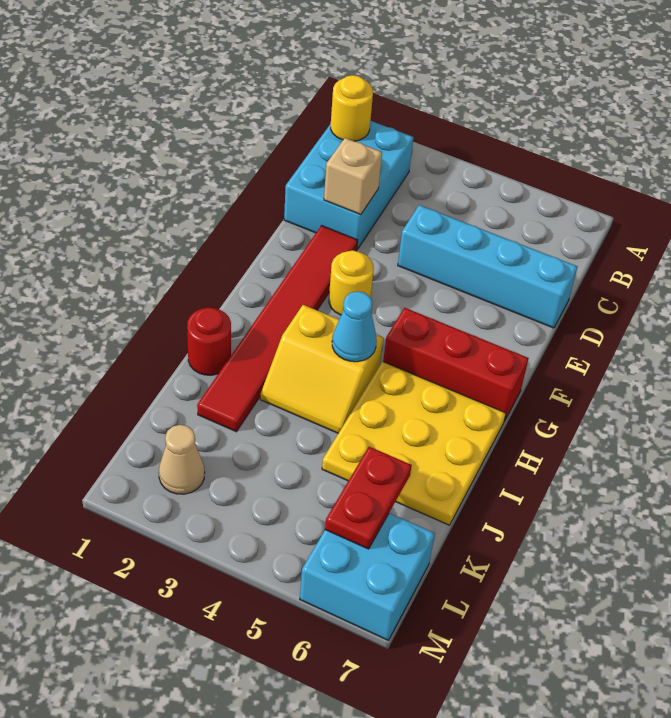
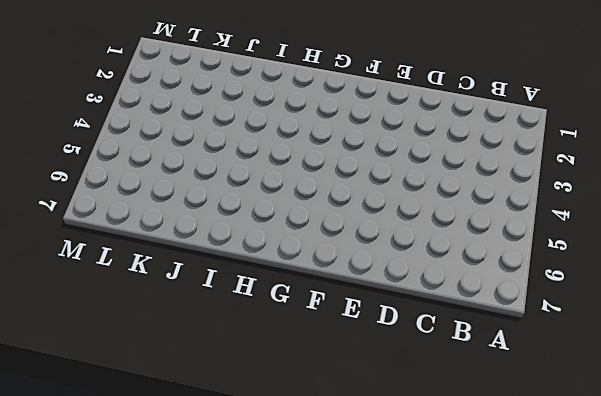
none -> cyan brick B1:D2 level 1
none -> cyan brick D4:D7 level 1
none -> red tile E2:J2 level 1

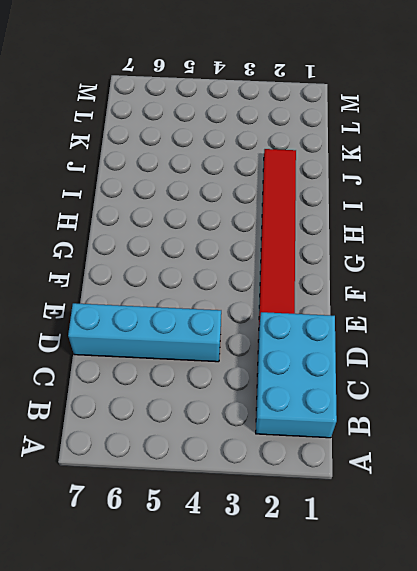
none -> yellow round brick F3 level 1
none -> red brick G5:G7 level 1
none -> yellow slope H3:I4 level 1 top H

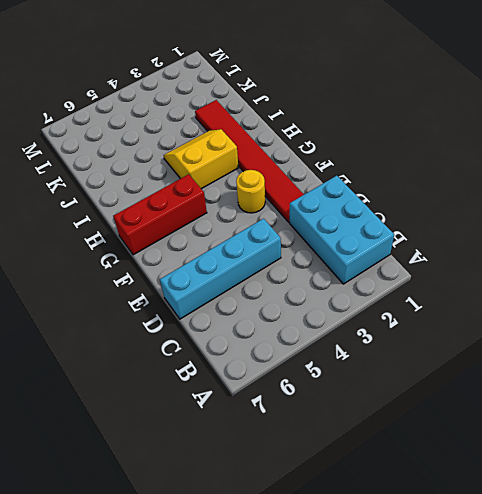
none -> yellow plate H5:J7 level 1
none -> red round brick I1 level 1
none -> tan cone L2 level 1

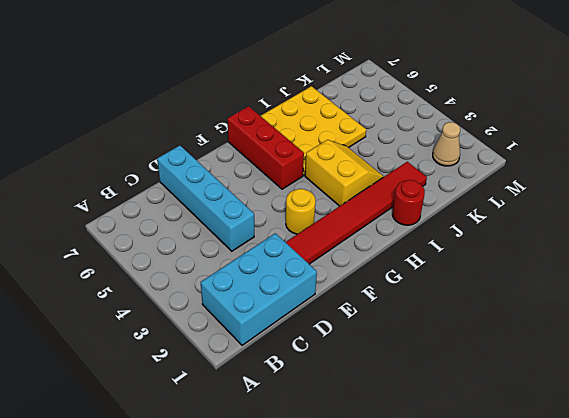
none -> cyan brick L6:M7 level 1
none -> yellow round brick B1 level 2
none -> tan brick D2 level 2

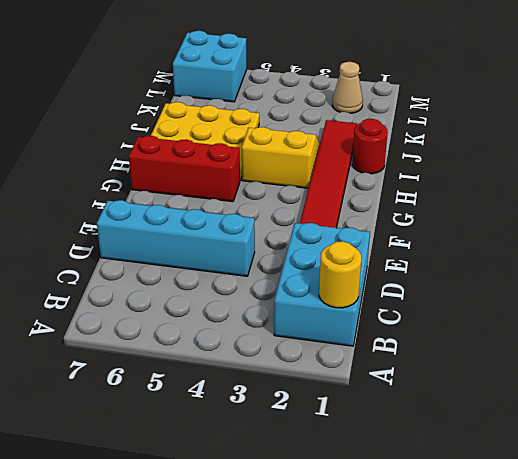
none -> yellow round brick F3 level 1
none -> tan brick D2 level 2
none -> cyan cone H4 level 2

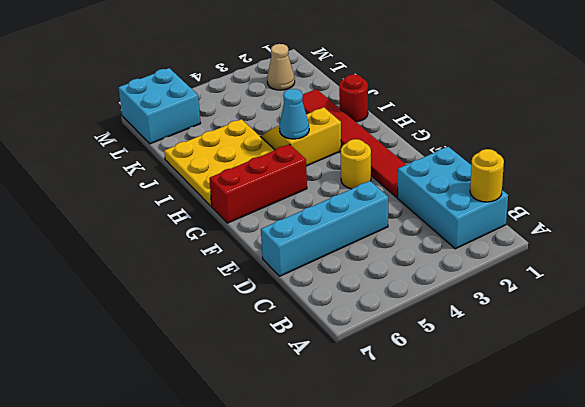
none -> tan brick D2 level 2
none -> red plate K6:L6 level 2

